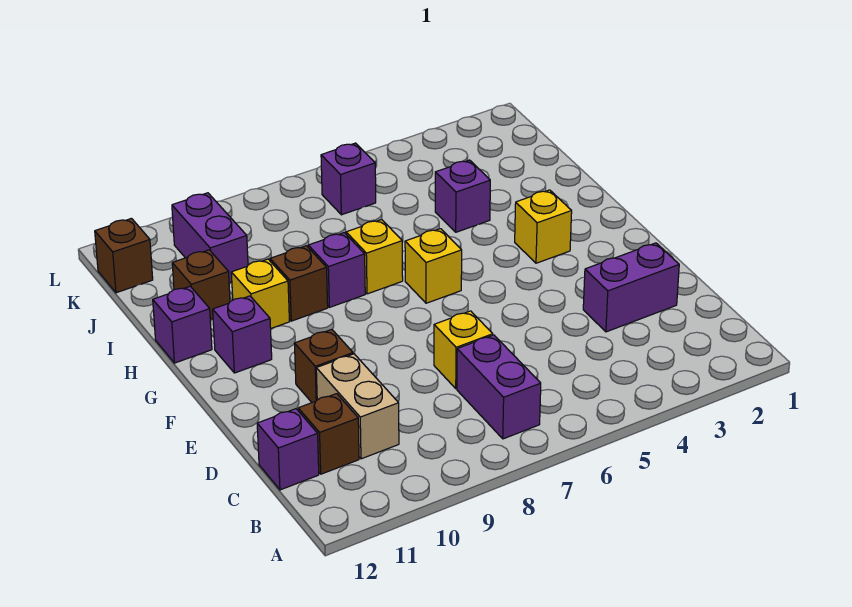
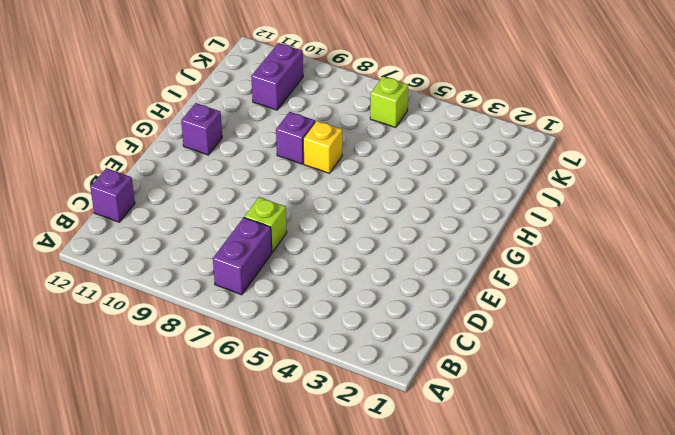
lime brick D7 level 1 -> yellow brick D7 level 1
lime brick K6 level 1 -> purple brick K6 level 1
none -> tan brick C10:D10 level 1
none -> brown brick C11 level 1
none -> purple brick D2:D3 level 1

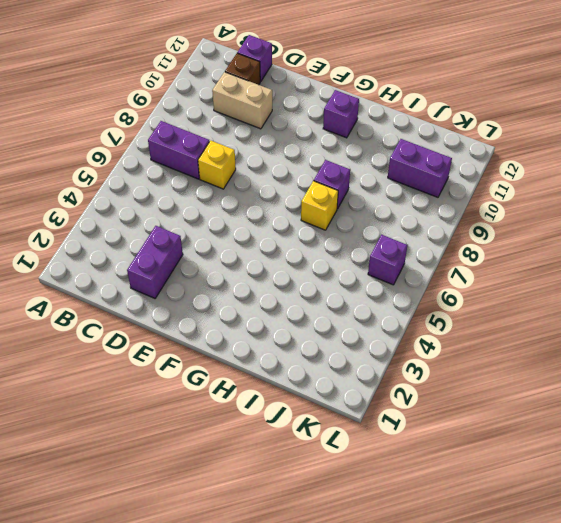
none -> brown brick E10 level 1
none -> yellow brick G3 level 1
none -> yellow brick G6 level 1

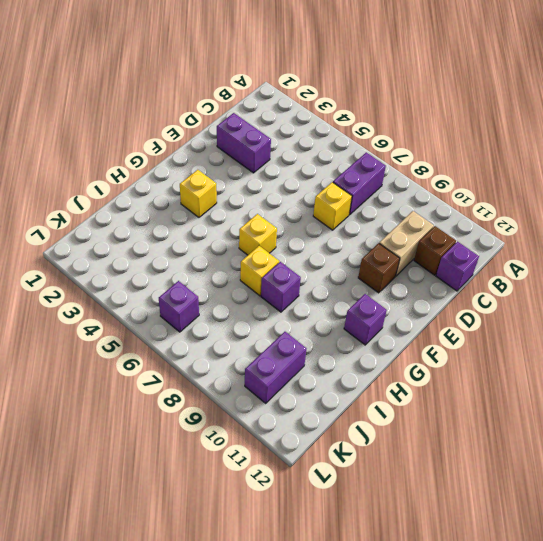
none -> brown brick H9 level 1
none -> yellow brick H10 level 1
none -> purple brick H12 level 1

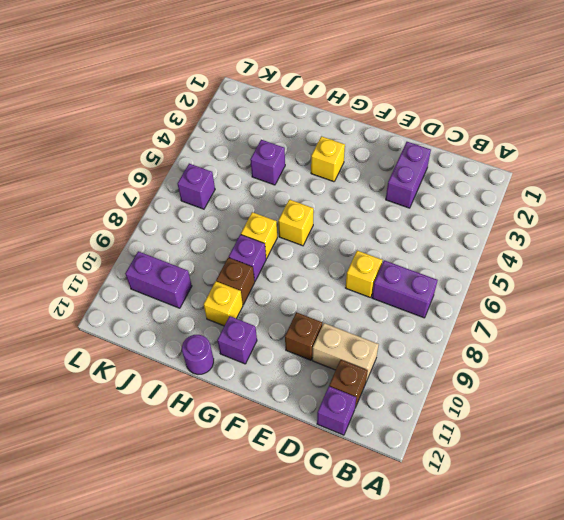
purple round brick H12 level 1 -> purple brick H12 level 1
none -> brown brick I11 level 1
none -> brown brick K12 level 1

